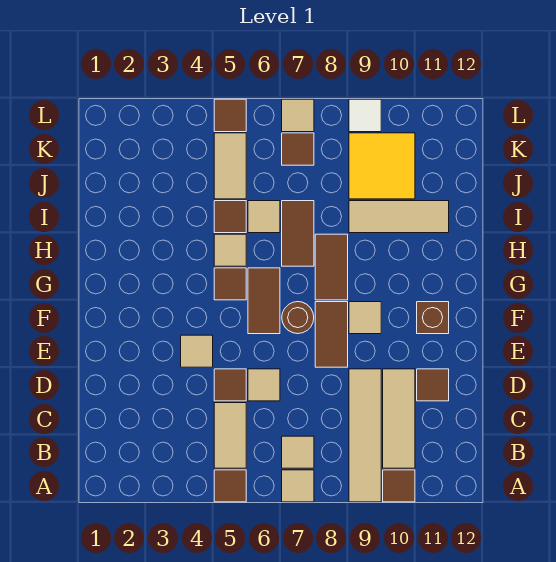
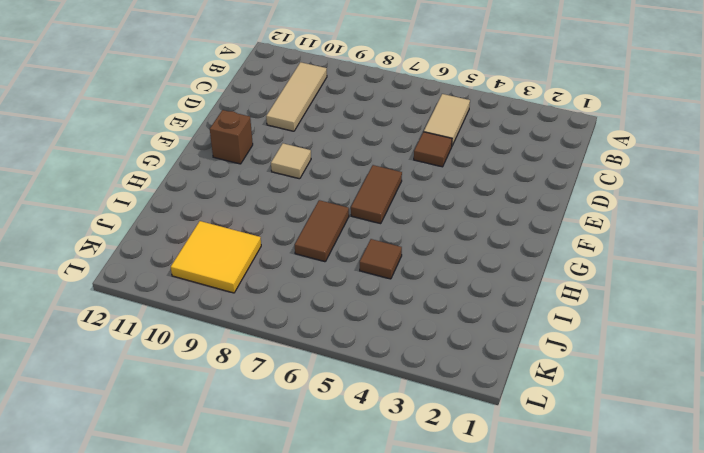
none -> brown tile A5 level 1
none -> tan tile A7 level 1
none -> tan tile A9:D9 level 1

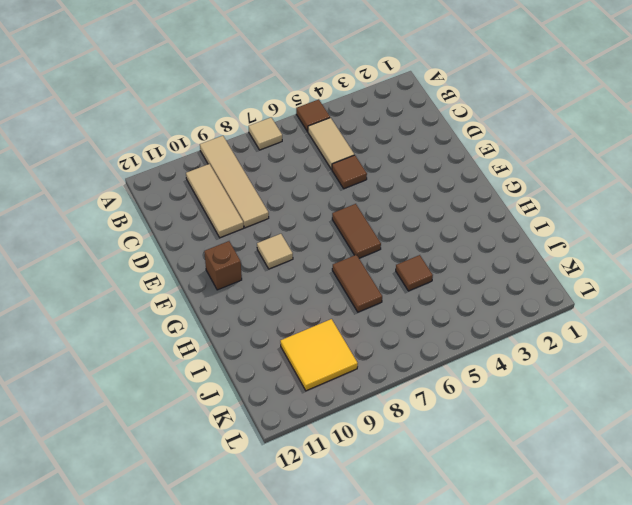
none -> brown tile A10 level 1
none -> tan tile B7 level 1
none -> tan tile D6 level 1

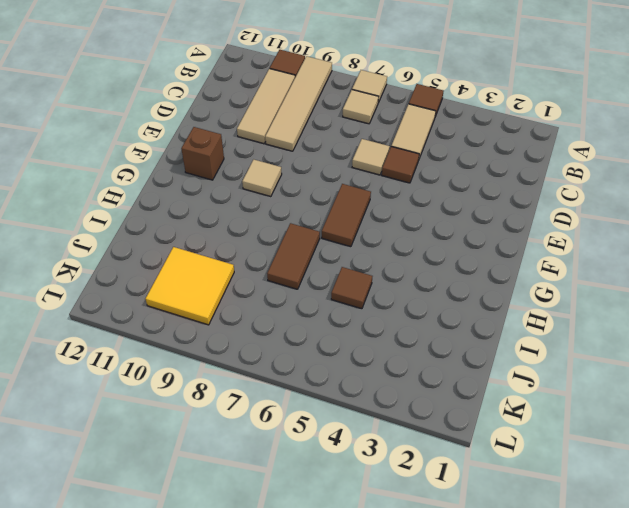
none -> brown tile D11 level 1
none -> tan tile E4 level 1
none -> brown tile E8:F8 level 1

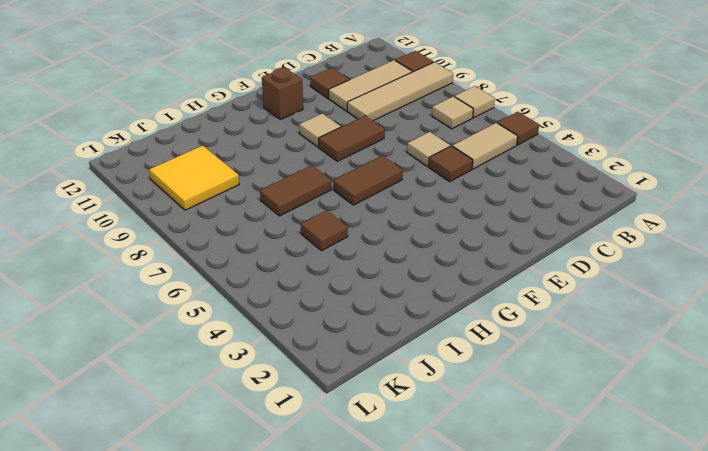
none -> tan tile E4 level 1
none -> brown round brick F7 level 1
none -> brown tile G5 level 1

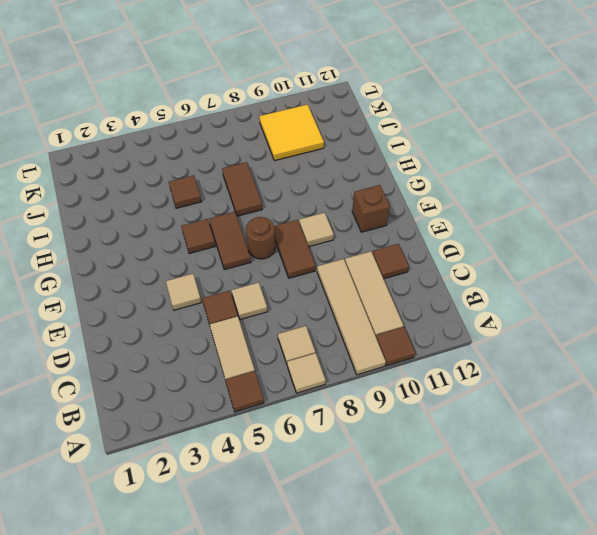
none -> brown tile G8:H8 level 1
none -> tan tile H5 level 1
none -> tan tile I6 level 1

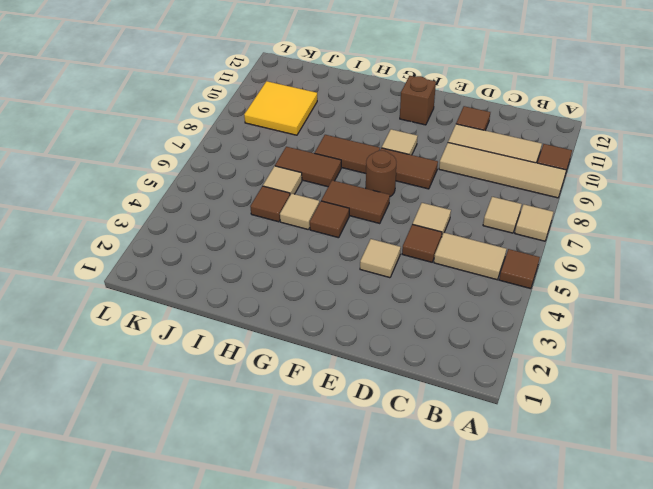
none -> tan tile I9:I11 level 1
none -> tan tile J5:K5 level 1
none -> brown tile K7 level 1

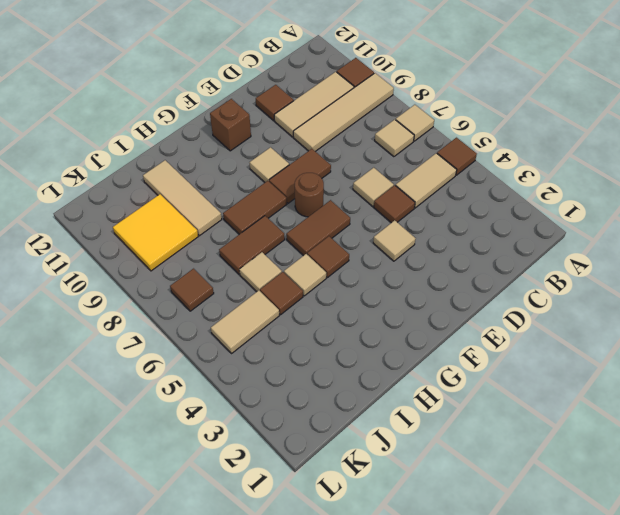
none -> brown tile L5 level 1
none -> tan tile L7 level 1
none -> white tile L9 level 1

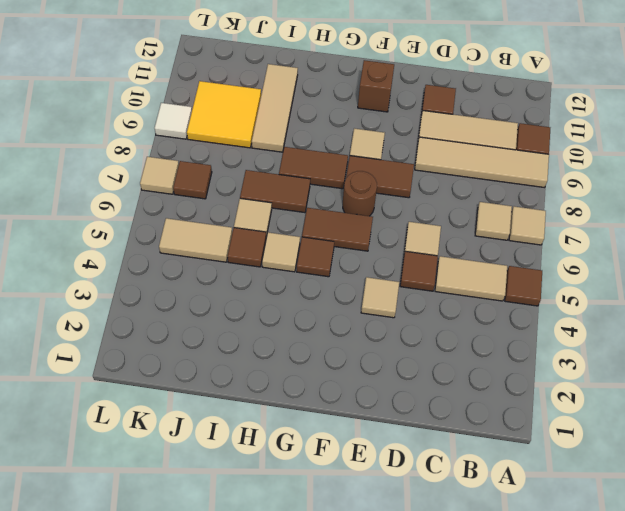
none -> brown tile L5 level 1

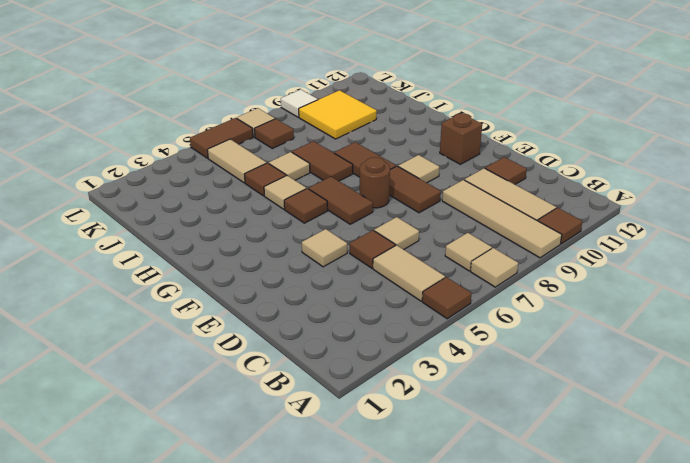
brown tile L5:L6 level 1 -> brown tile L5 level 1
none -> tan tile I9:I11 level 1

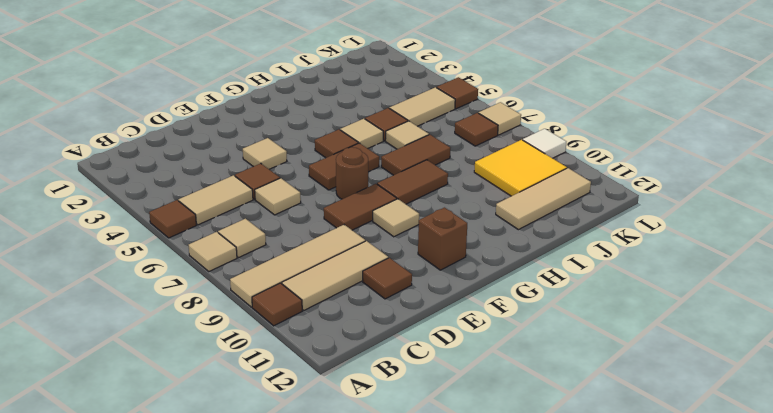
tan tile I11:K11 level 1 -> tan tile I9:I11 level 1

